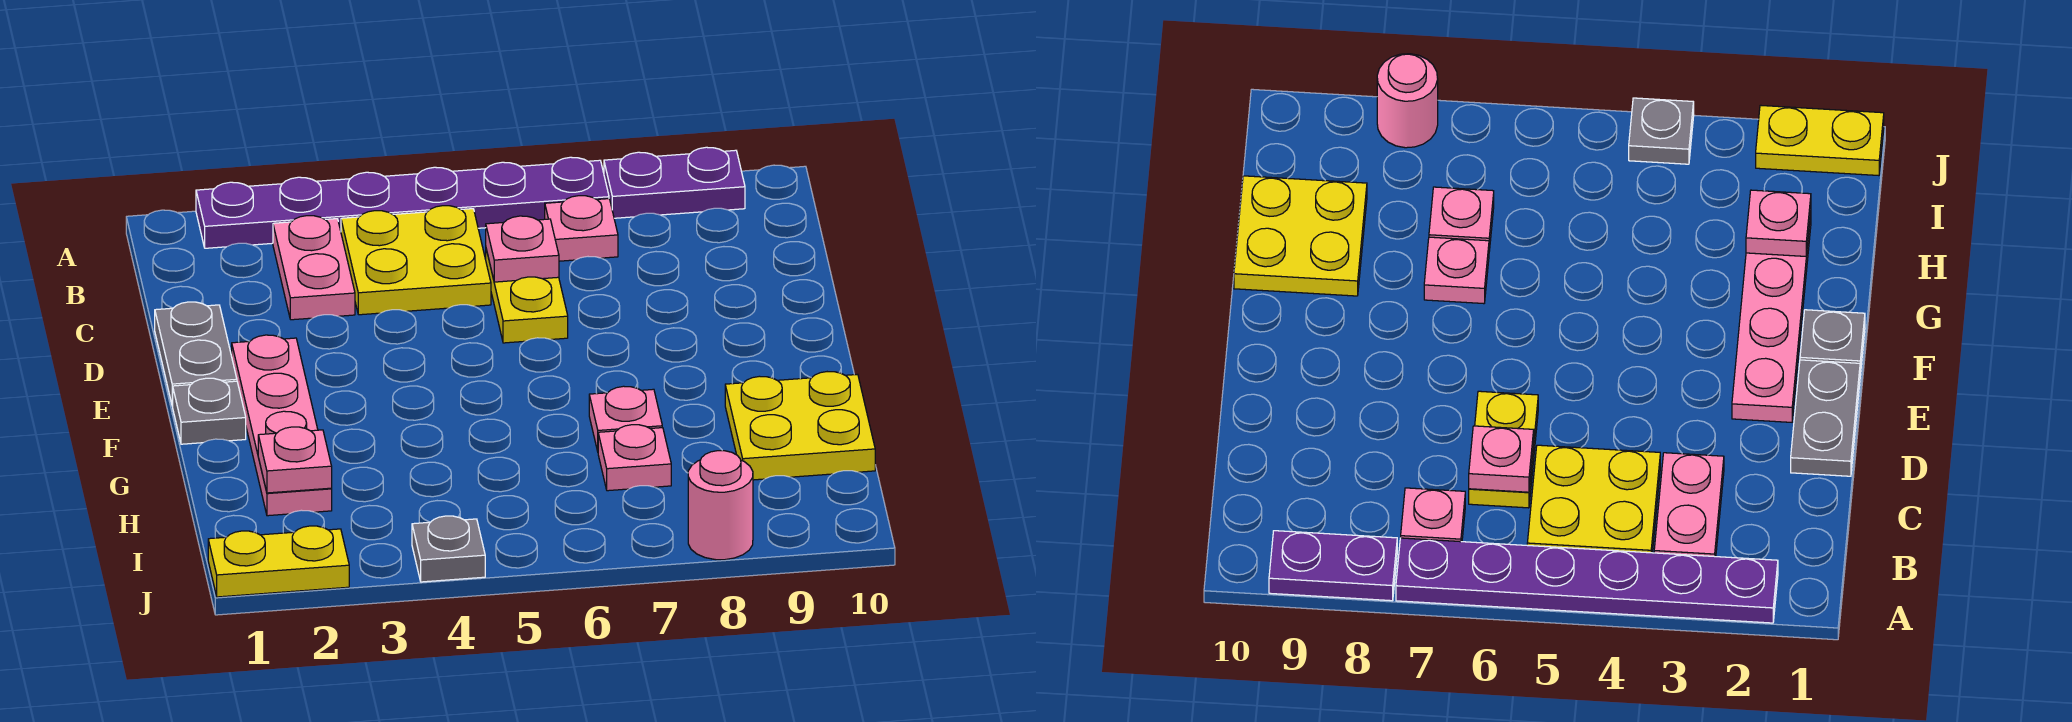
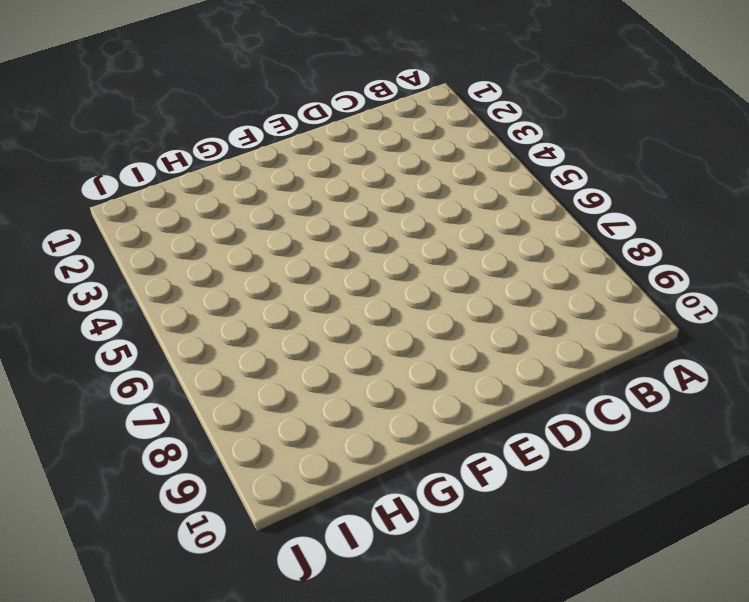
none -> purple plate A2:A7 level 1
none -> purple plate A8:A9 level 1
none -> pink plate B3:C3 level 1

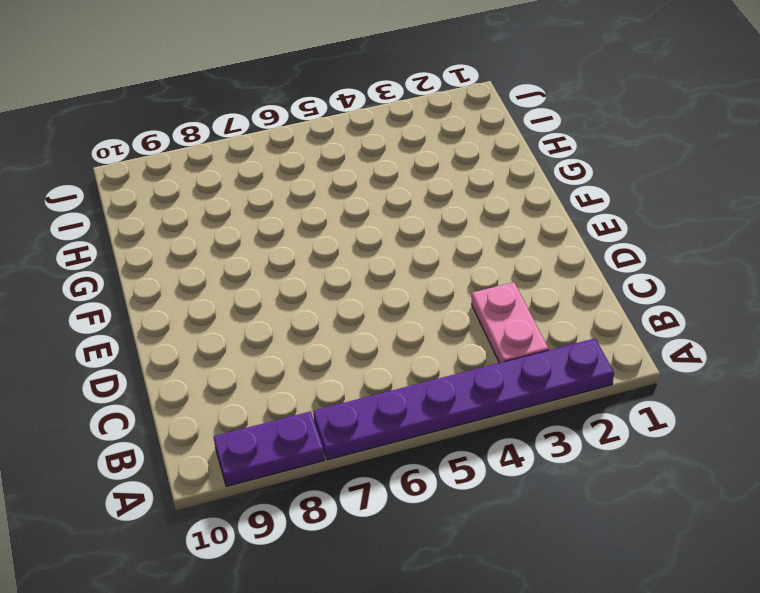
none -> yellow plate B4:C5 level 1
none -> pink plate B7 level 1
none -> yellow plate C6:D6 level 1

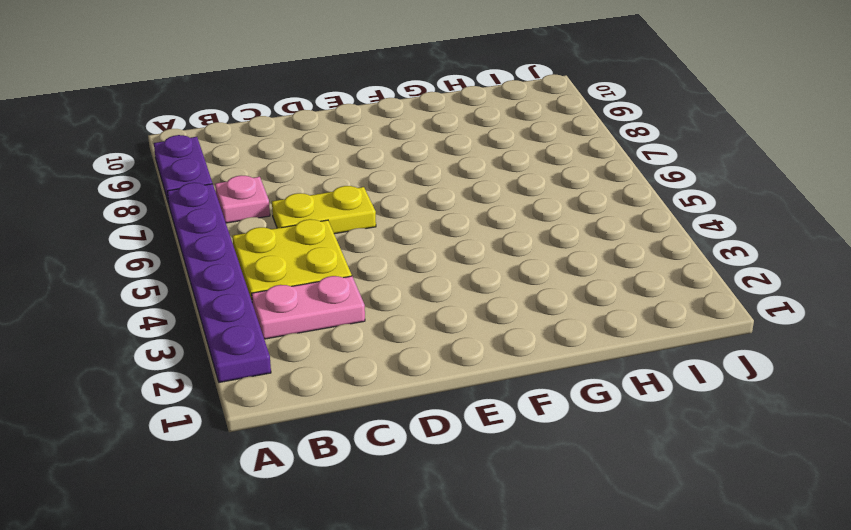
none -> grey plate D1:E1 level 1
none -> pink plate E2:H2 level 1
none -> grey plate F1 level 1

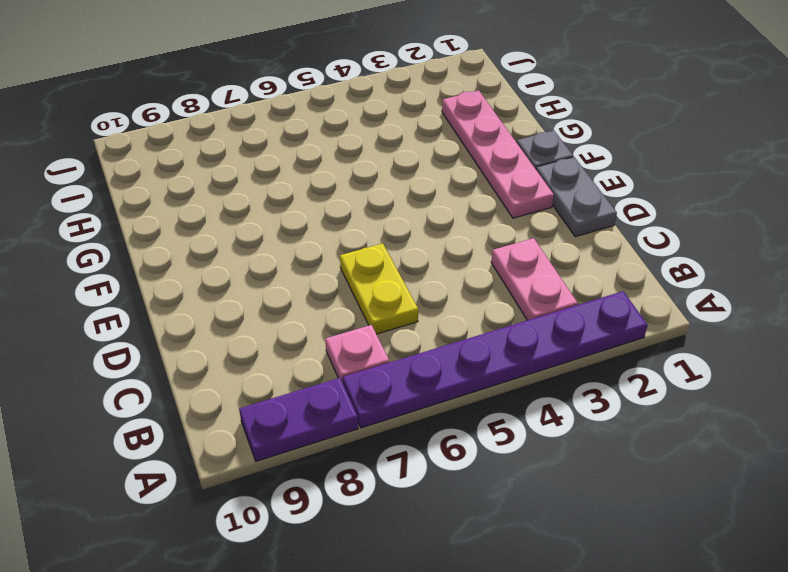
none -> yellow plate B4:C5 level 1
none -> pink plate G7 level 1
none -> yellow plate G9:H10 level 1

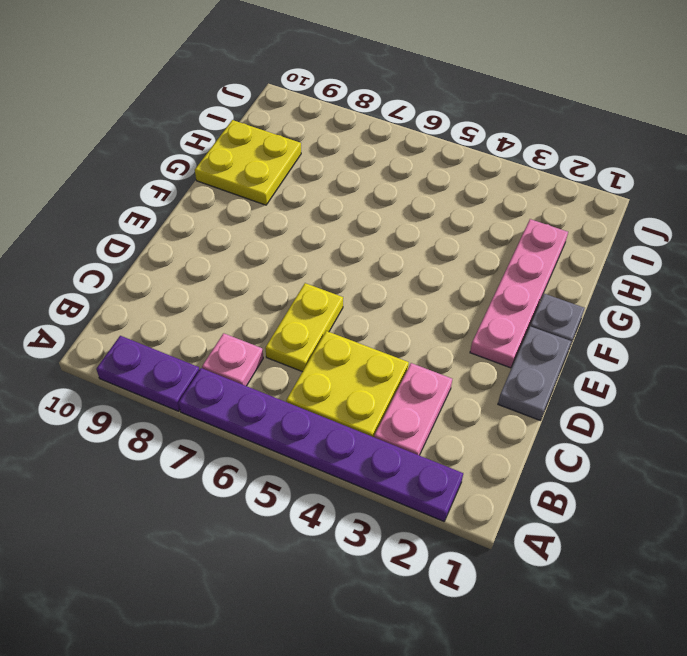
none -> pink plate G7 level 1
none -> pink plate H7 level 1
none -> yellow plate J1:J2 level 1

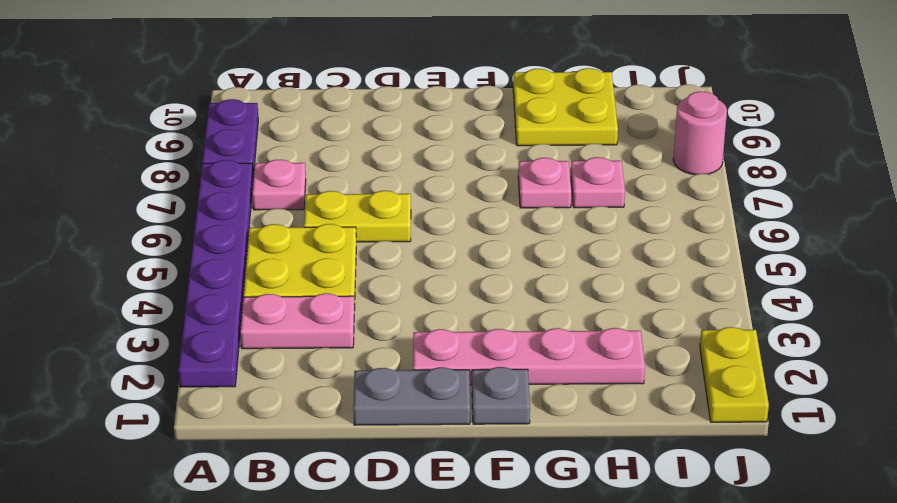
none -> grey plate J4 level 1
none -> pink plate C6 level 2
none -> pink plate H2 level 2

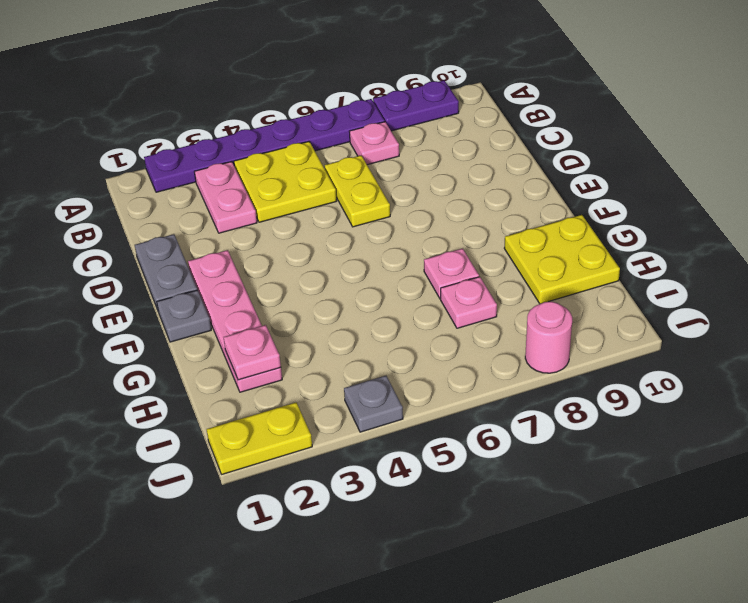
none -> pink plate C6 level 2

